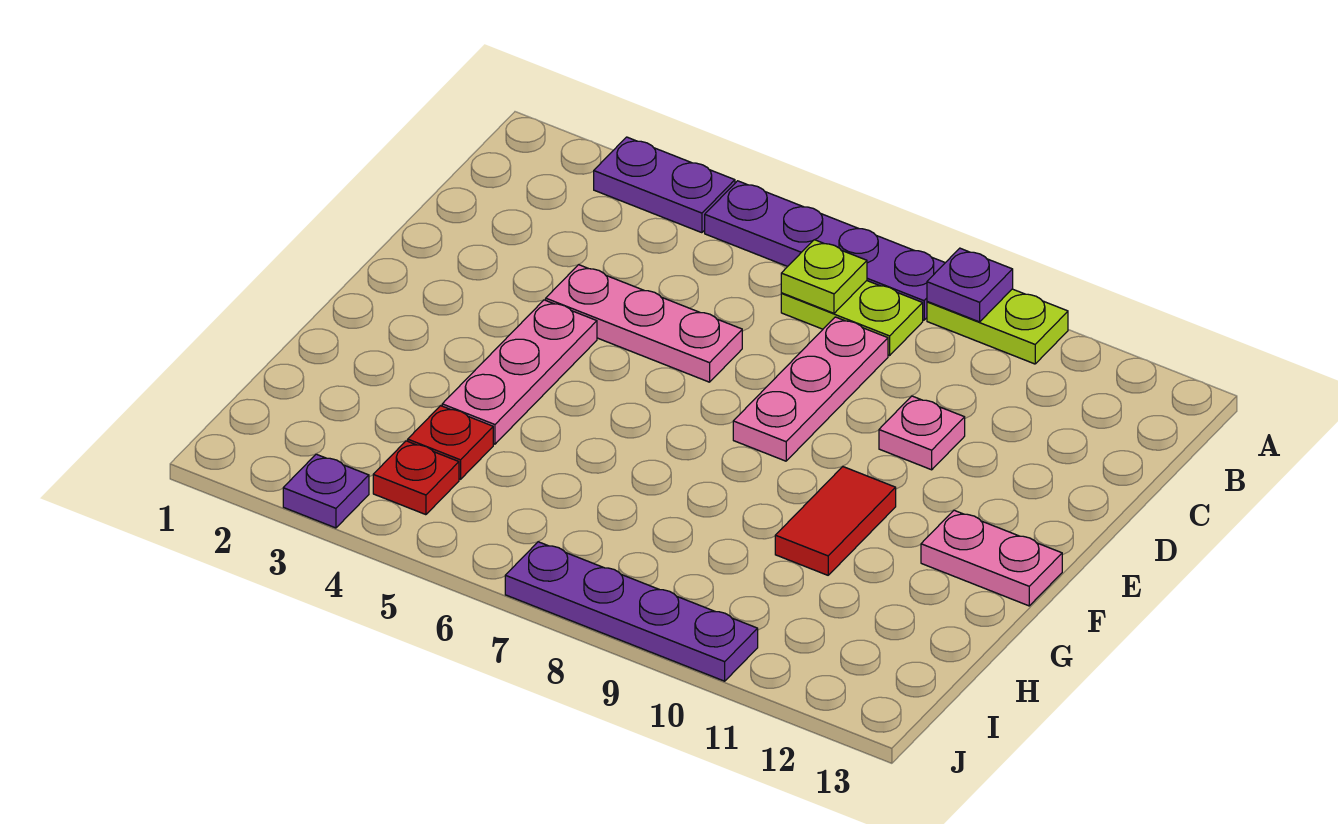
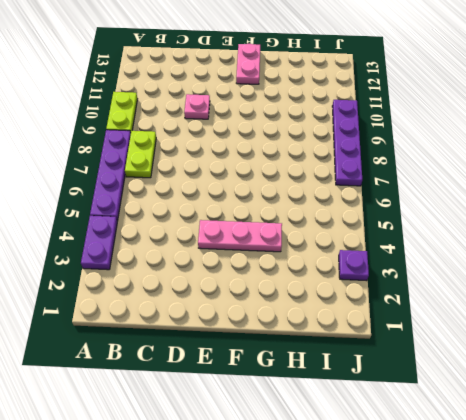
none -> pink plate C8:E8 level 1
none -> pink plate D4:D6 level 1
none -> red tile F10:G10 level 1

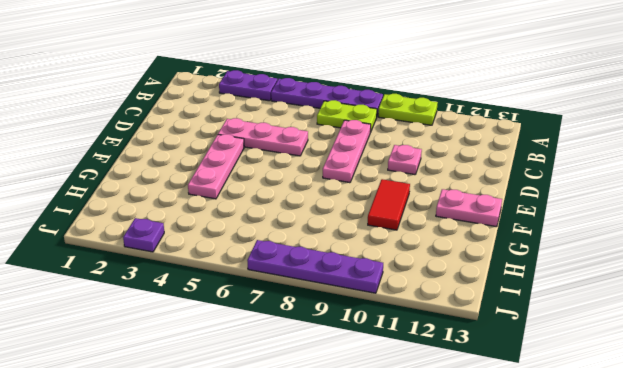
none -> red plate H4 level 1
none -> red plate I4 level 1
none -> purple plate A9 level 2

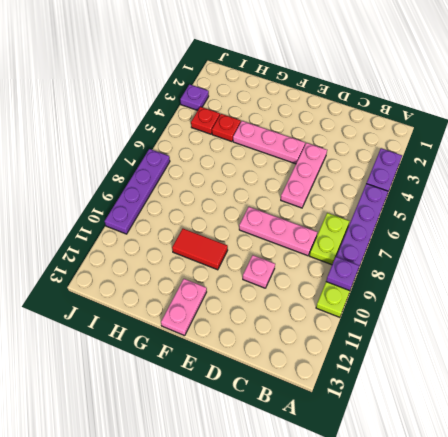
none -> lime plate B7 level 2

